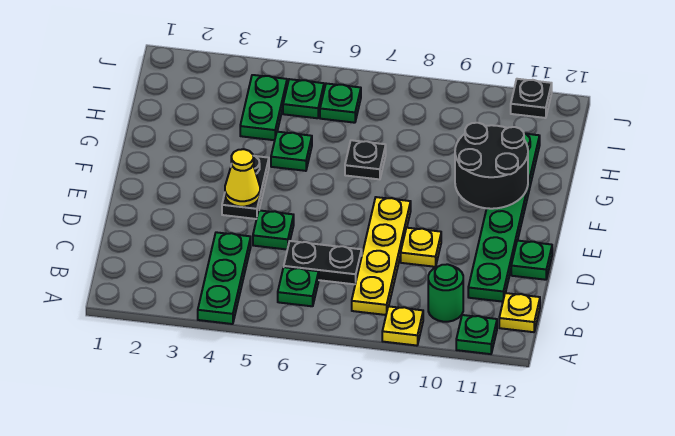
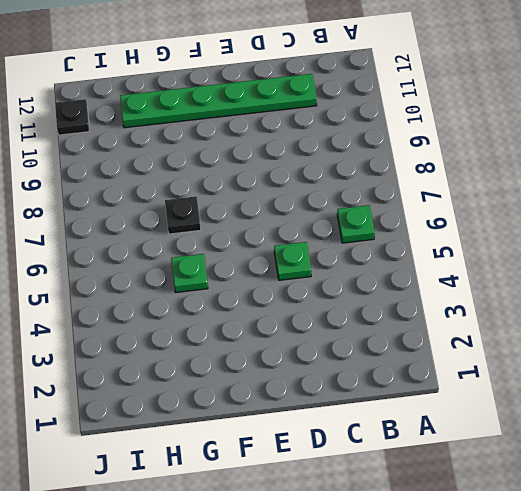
none -> green plate A4:C4 level 1
none -> yellow plate A9 level 1
none -> green plate A11 level 1

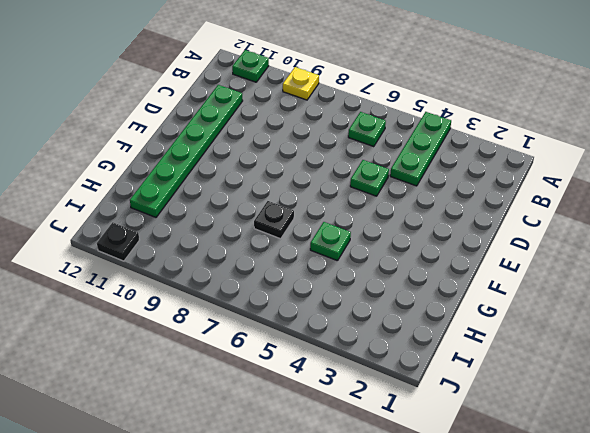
none -> yellow plate B8:E8 level 1
none -> green round brick B10 level 1
none -> yellow plate B12 level 1

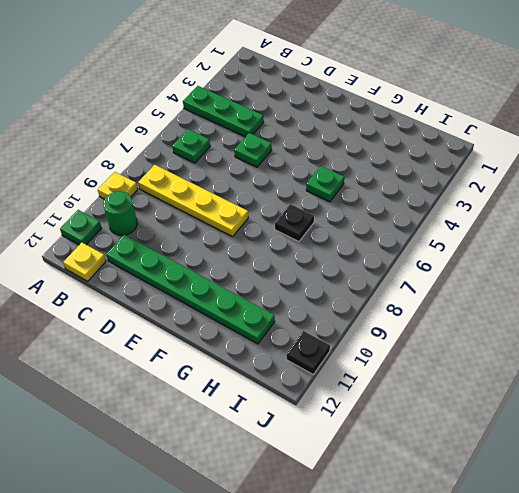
none -> black plate C6:C7 level 1
none -> yellow plate D9 level 1
none -> green plate D12 level 1

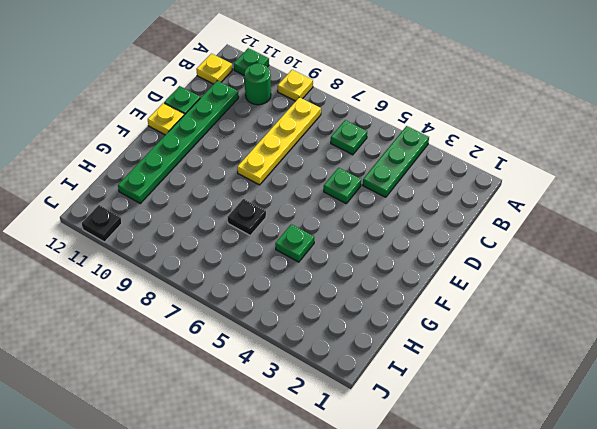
yellow plate E12 level 1 -> yellow plate D9 level 1
none -> black plate C6:C7 level 1
none -> black plate E4:F4 level 1
none -> green plate H4:I4 level 1

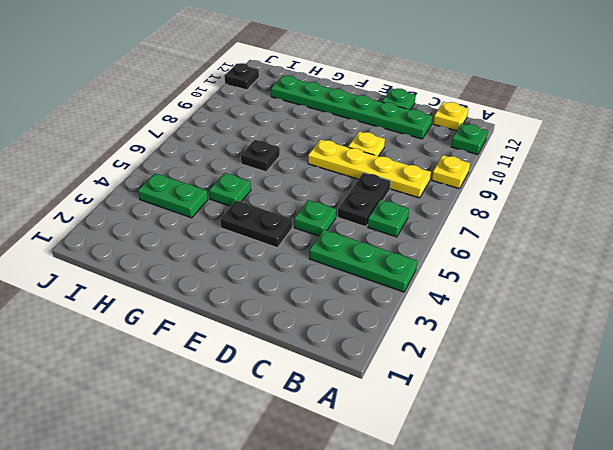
none -> green round brick B10 level 1
none -> green plate I5 level 1
none -> green plate I6 level 1

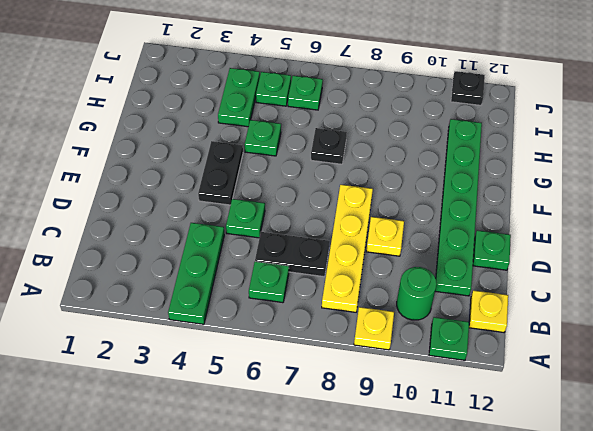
none -> yellow cone E4 level 2
none -> black round brick F10:G11 level 2

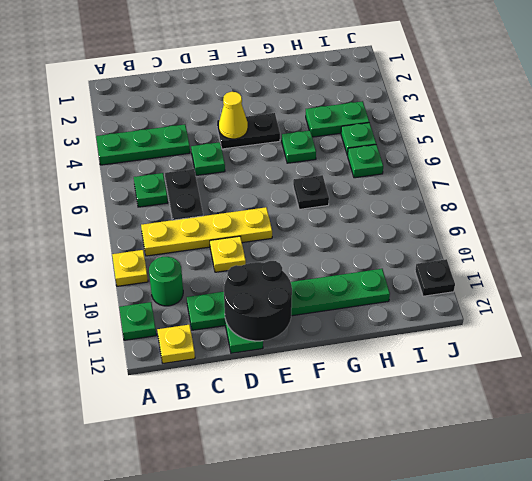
black round brick D11:E12 level 2 -> black round brick F10:G11 level 2

